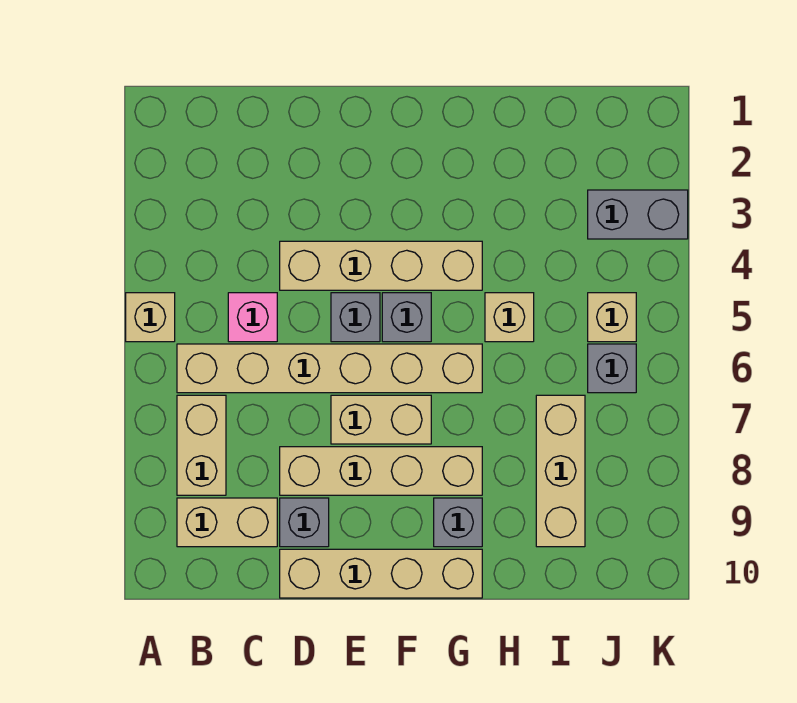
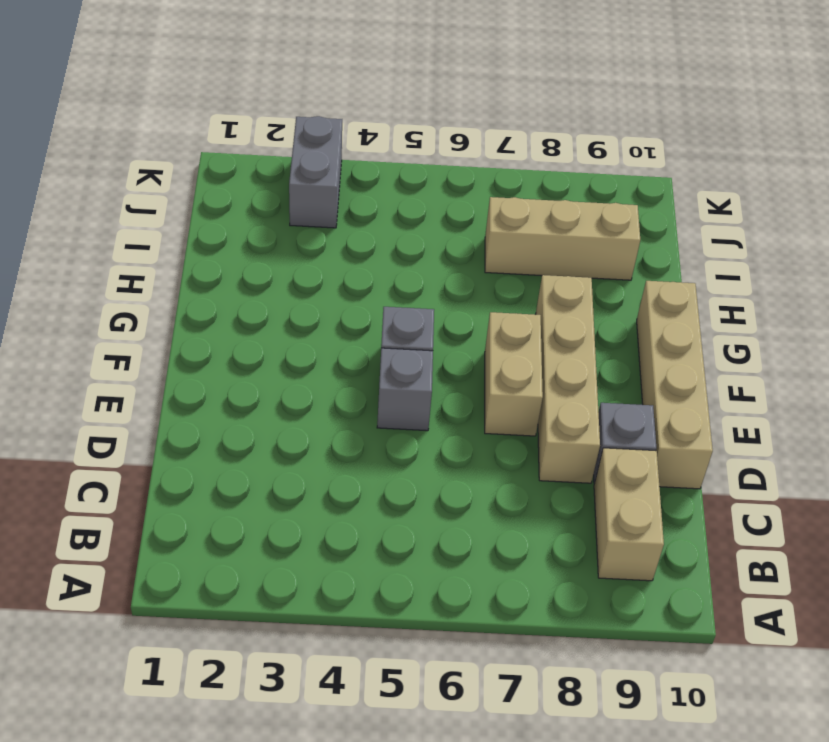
none -> tan brick A5 level 1
none -> tan brick B6:G6 level 1
none -> tan brick B7:B8 level 1

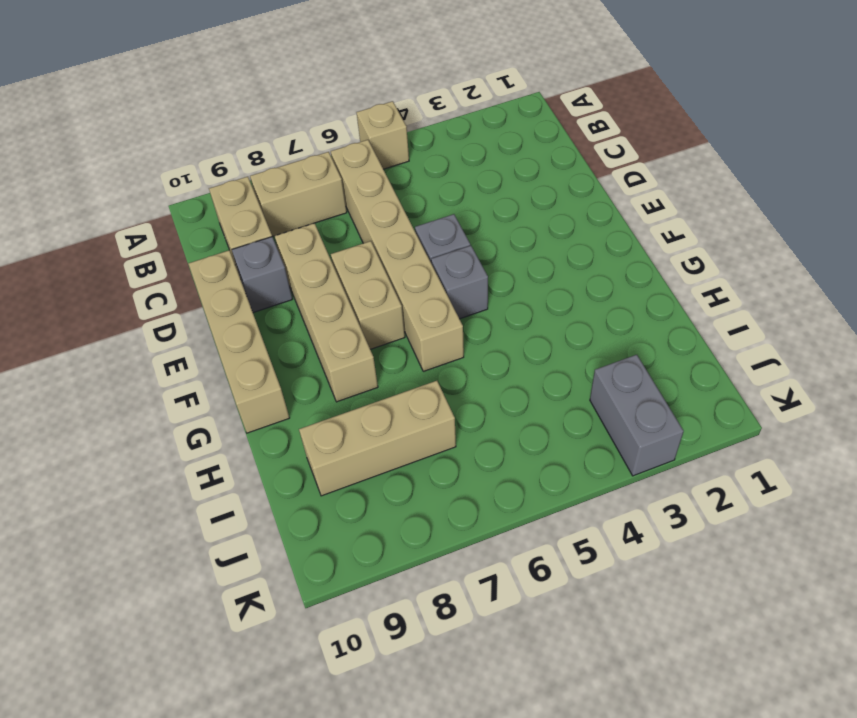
none -> pink brick C5 level 1
none -> tan brick D4:G4 level 1
none -> grey brick G9 level 1

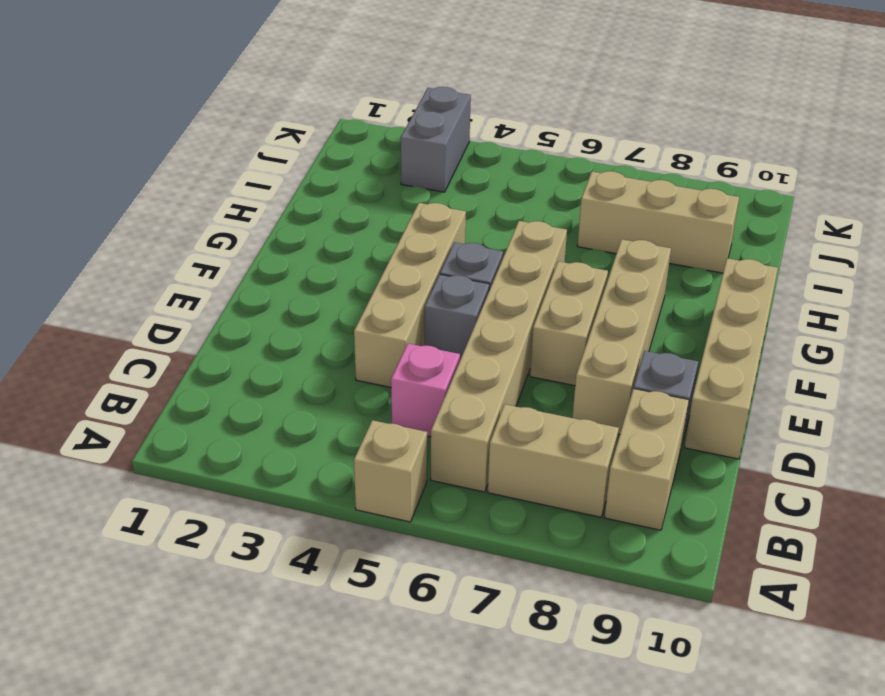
none -> grey brick G9 level 1
none -> tan brick H5 level 1
none -> tan brick J5 level 1

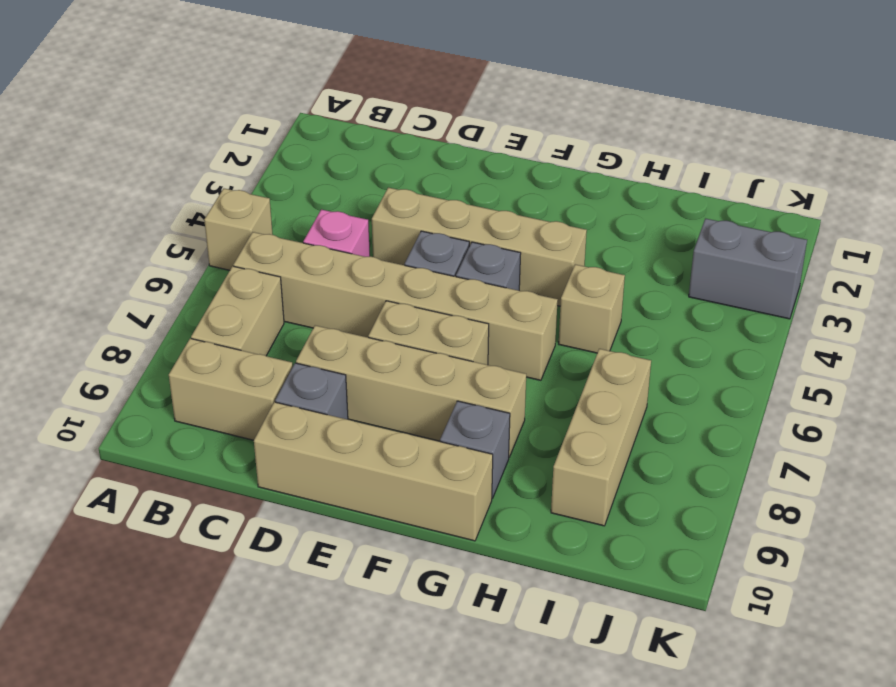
none -> tan brick J5 level 1
none -> grey brick J6 level 1

